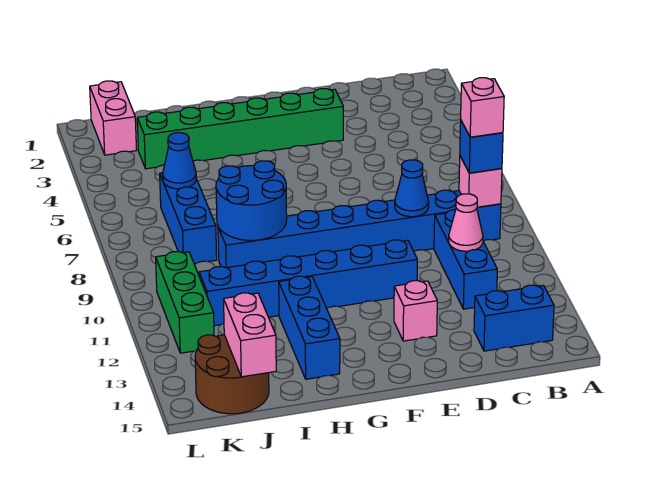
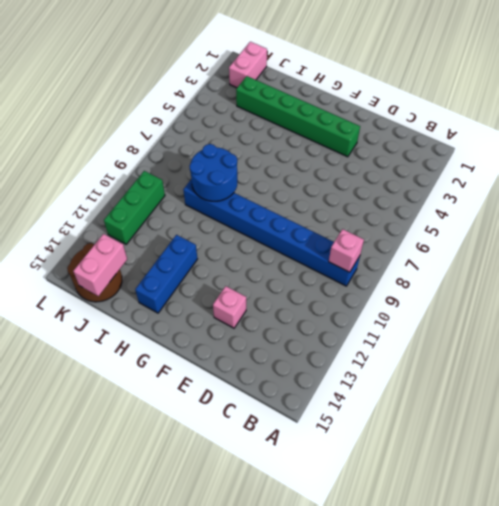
none -> blue brick B14:C14 level 1
none -> blue brick C10:C12 level 1
none -> blue brick E11:J11 level 1

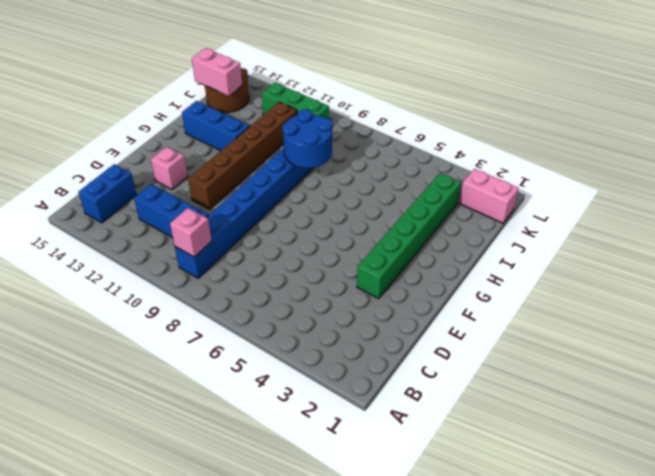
brown brick E11:J11 level 1 -> blue brick E11:J11 level 1
none -> blue brick J6:J8 level 1
none -> pink cone C11 level 2
none -> blue cone D9 level 2

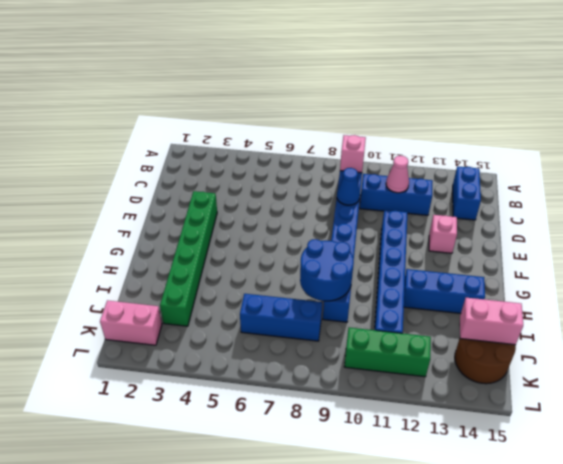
none -> blue cone J6 level 2
none -> blue brick B9 level 3
none -> pink brick B9 level 4

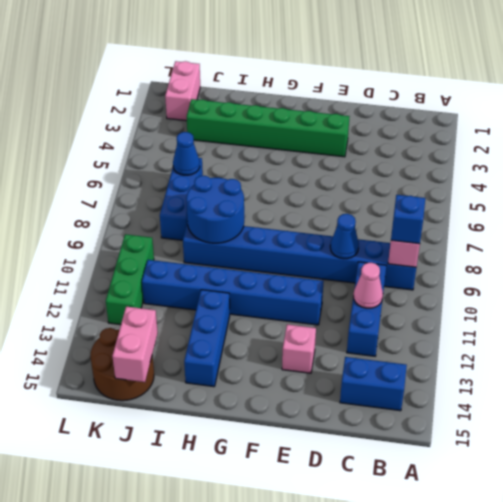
none -> pink brick B9 level 4

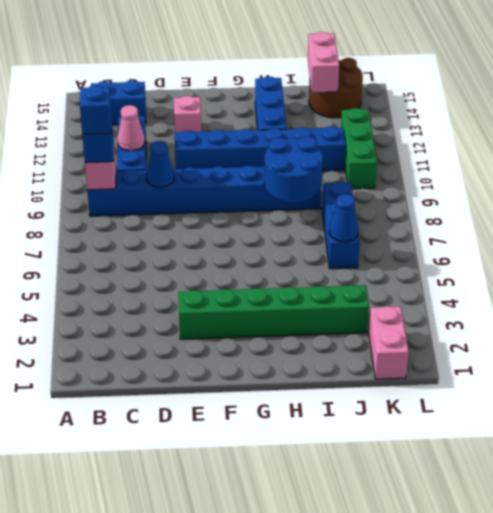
blue brick B9 level 4 -> pink brick B9 level 4

